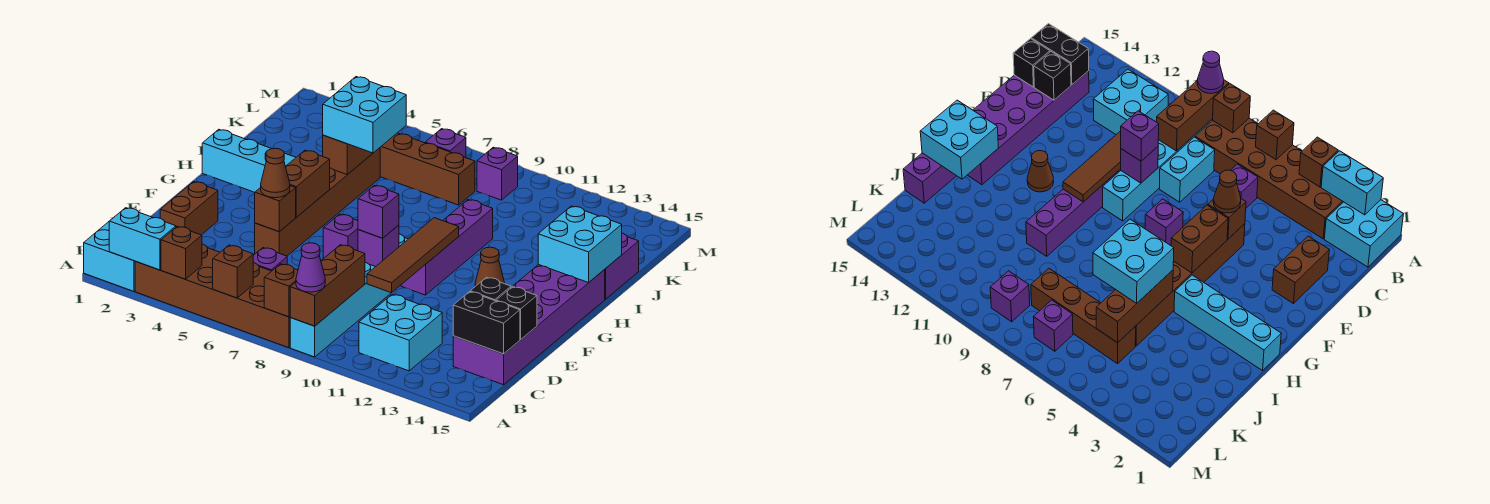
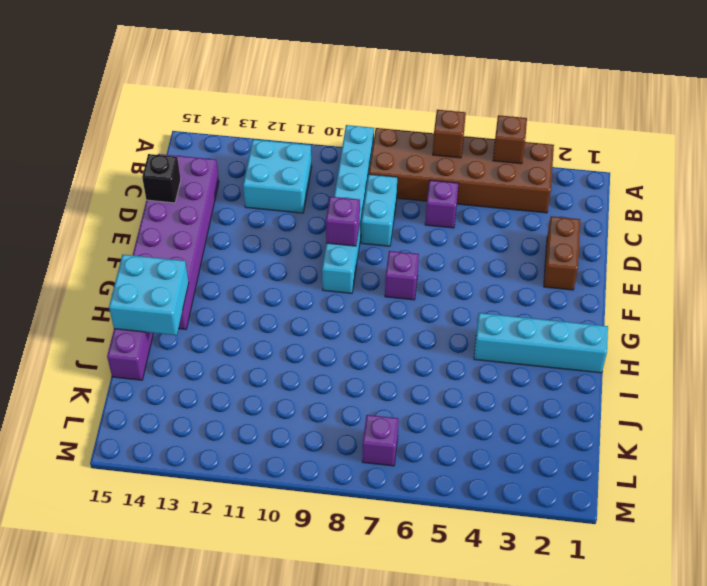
none -> cyan brick A1:B2 level 1
none -> brown brick E5:J5 level 1
none -> purple brick F10:I10 level 1
none -> brown cone G12 level 1

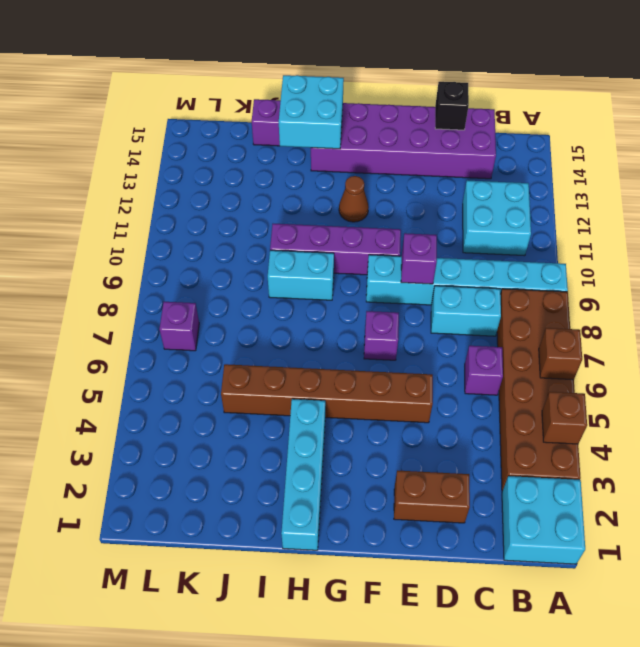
cyan brick H9:I9 level 1 -> cyan brick A2:A3 level 2
none -> brown brick K5:K8 level 1
none -> purple brick L9 level 1
none -> brown brick A8 level 2
none -> brown brick A9:C9 level 2

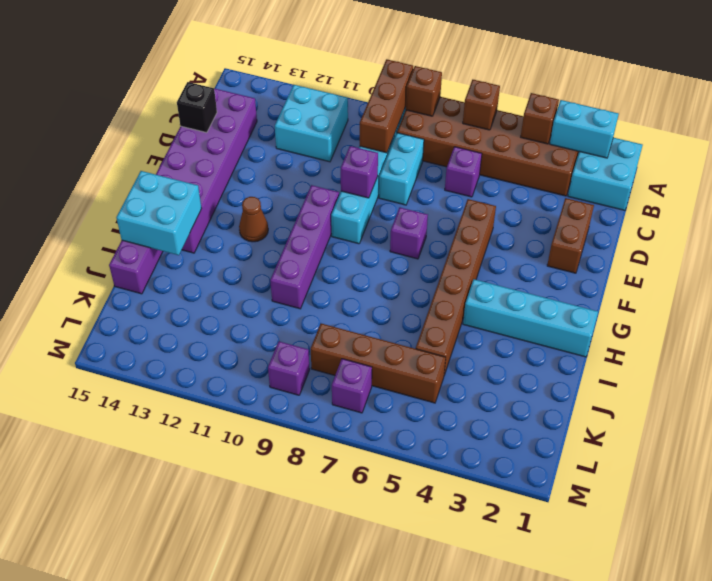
none -> black brick C14:C15 level 2
none -> brown tile D10:G10 level 2
none -> black brick D14 level 2
none -> brown brick E5 level 2

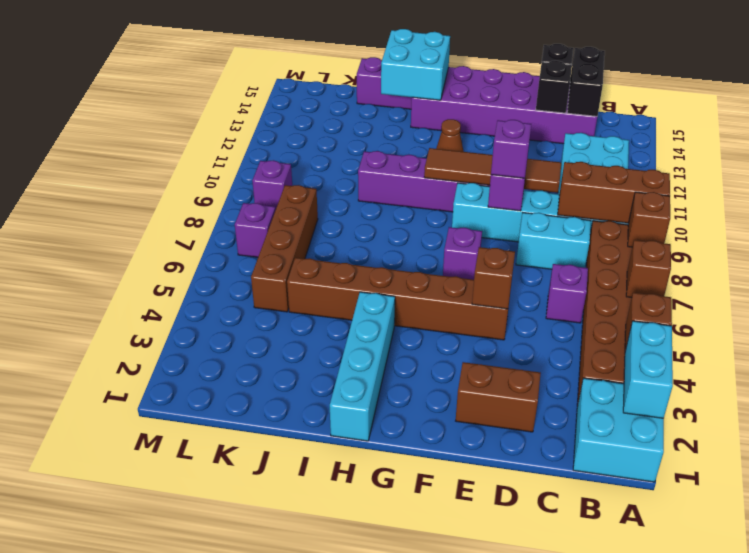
none -> brown brick F5:G5 level 2
none -> brown brick I5:K5 level 2
none -> purple cone A9 level 3
none -> brown cone E5 level 3

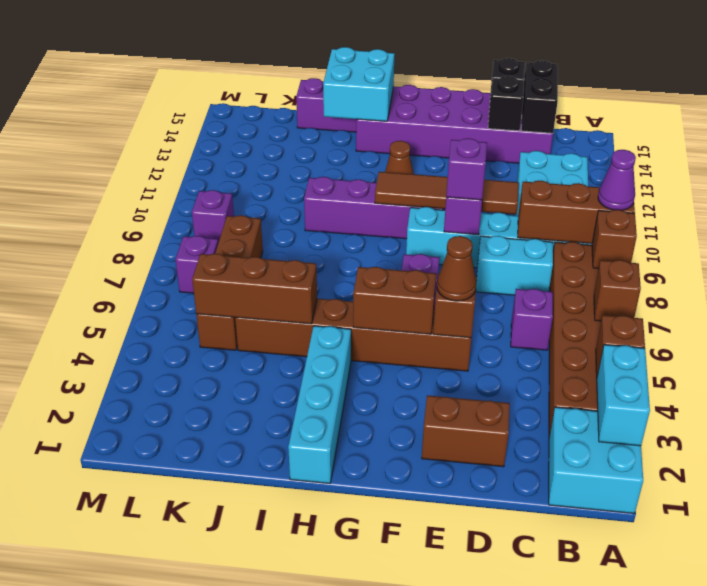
none -> cyan brick I5:J6 level 3

